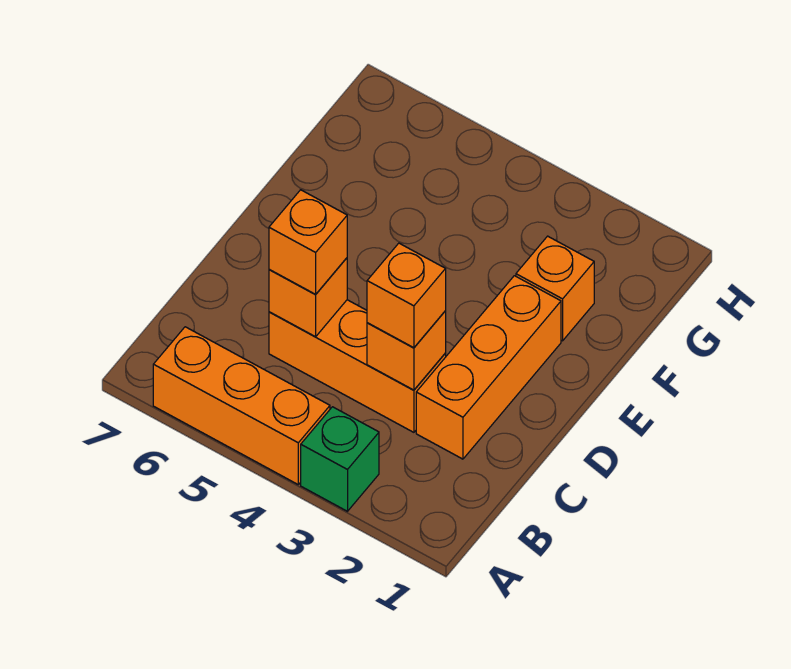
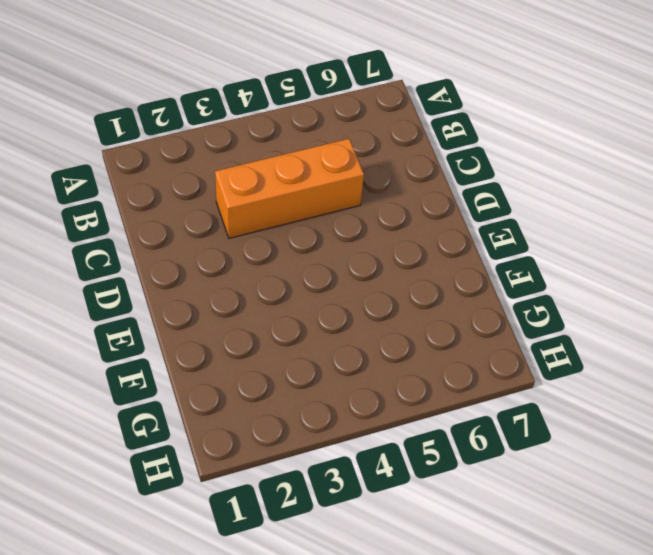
none -> green brick A3 level 1
none -> orange brick A4:A6 level 1

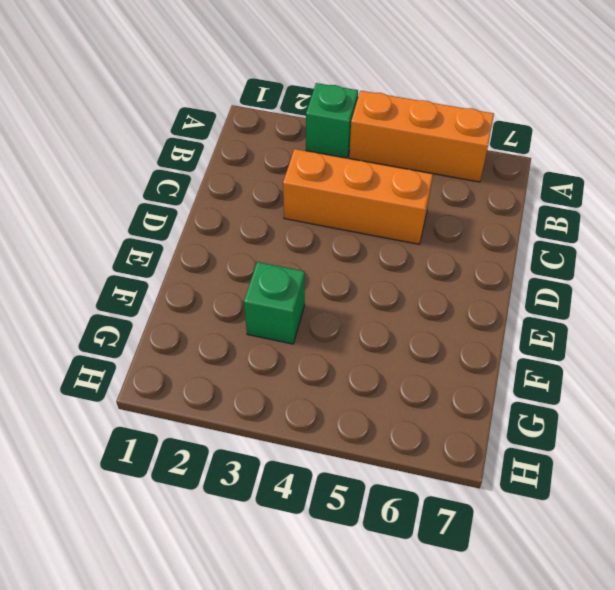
green brick F3 level 1 -> none
none -> orange brick C2:E2 level 1
none -> orange brick F2 level 1

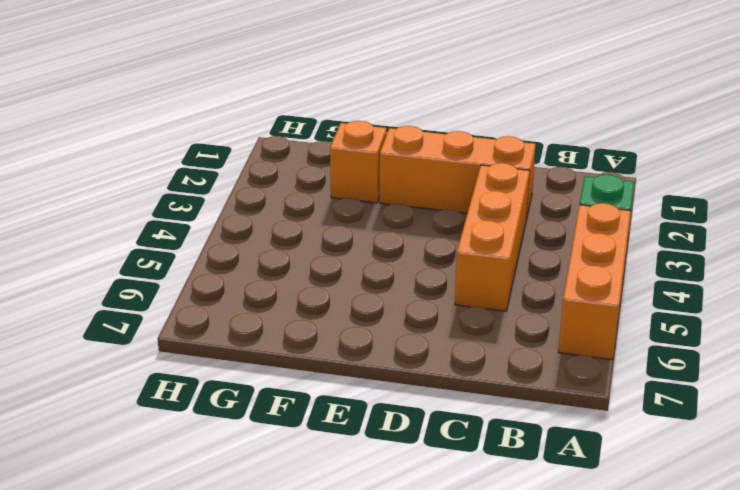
none -> orange brick C3 level 2
none -> orange brick C5 level 2

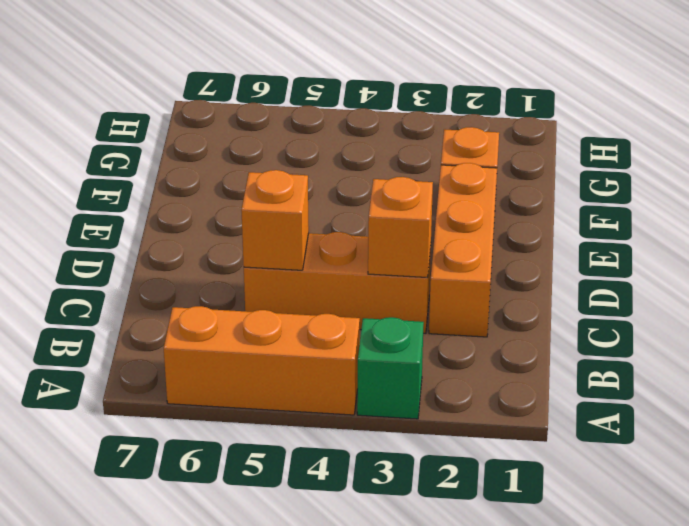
none -> orange brick C3 level 3
none -> orange brick C5 level 3

